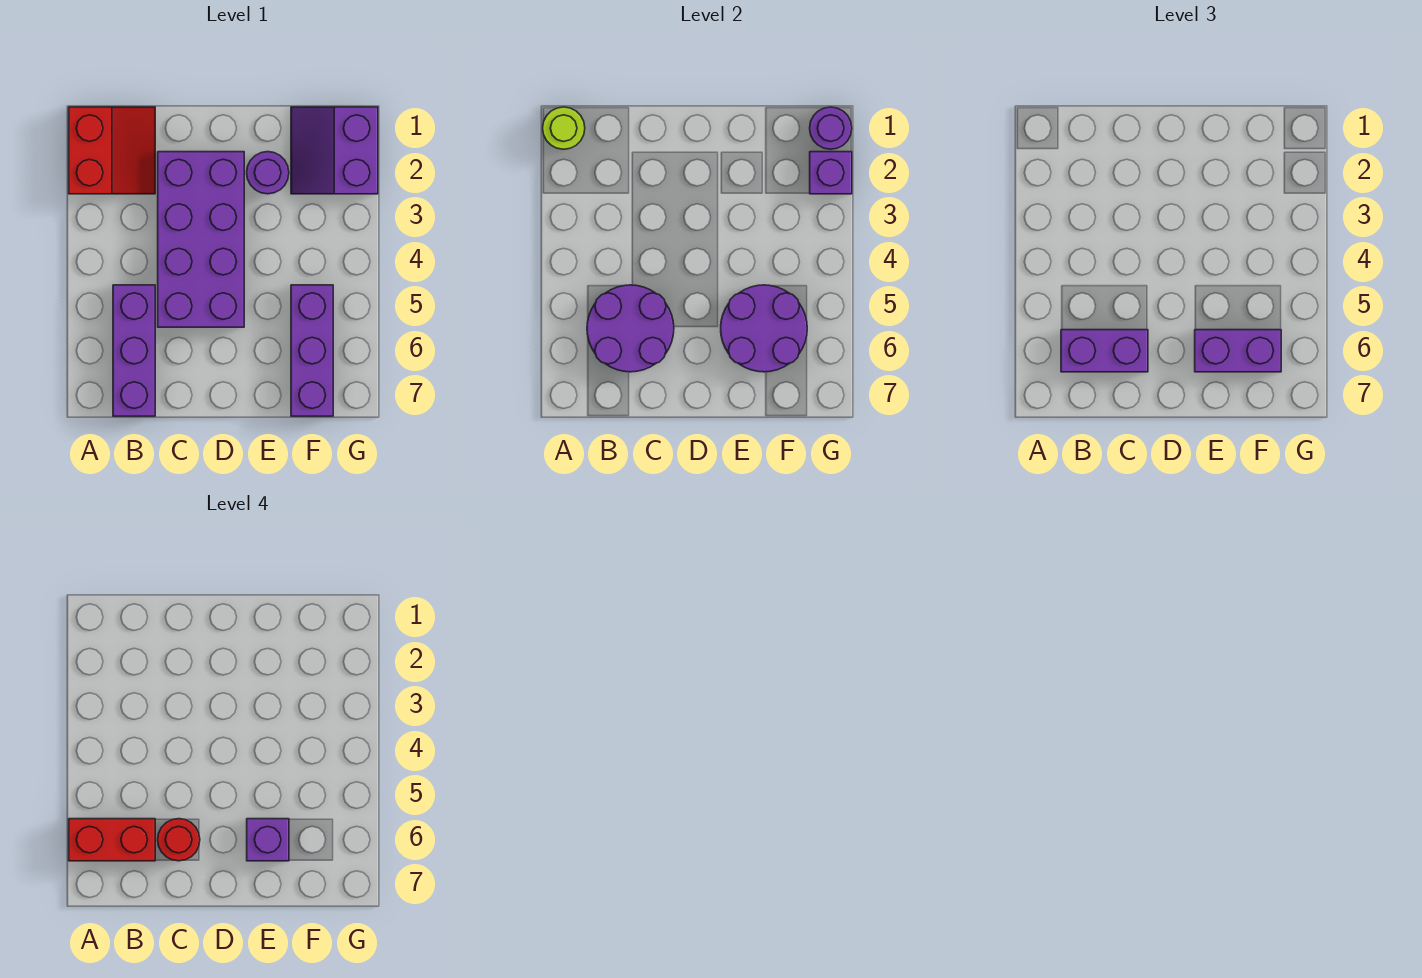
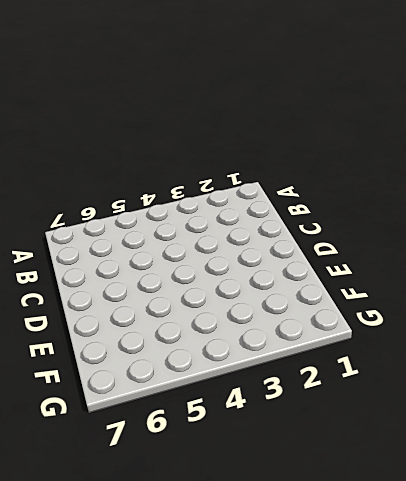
none -> red slope A1:B2 level 1 top A
none -> purple brick B5:B7 level 1
none -> purple brick C2:D5 level 1

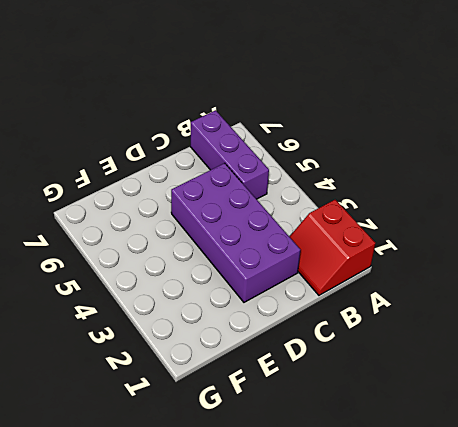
none -> purple round brick E2 level 1
none -> purple slope F1:G2 level 1 top G
none -> purple brick F5:F7 level 1

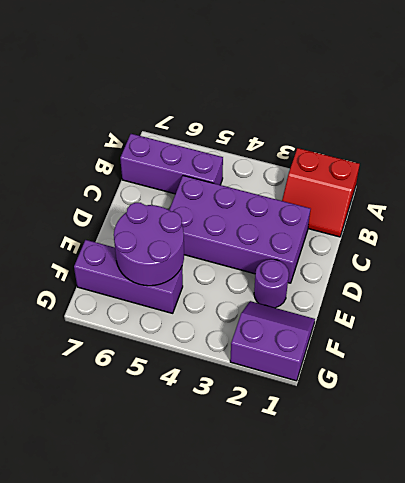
none -> lime round brick A1 level 2
none -> purple round brick B5:C6 level 2
none -> purple round brick G1 level 2

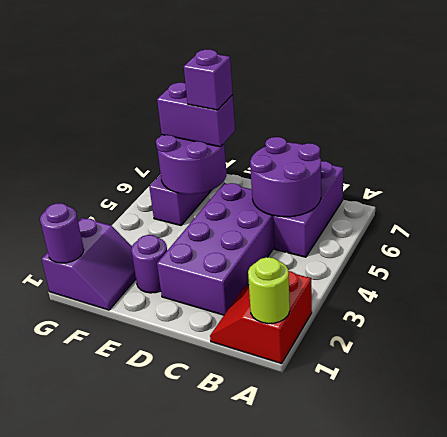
none -> purple brick G2 level 2
none -> purple brick B6:C6 level 3
none -> red brick A6:B6 level 4

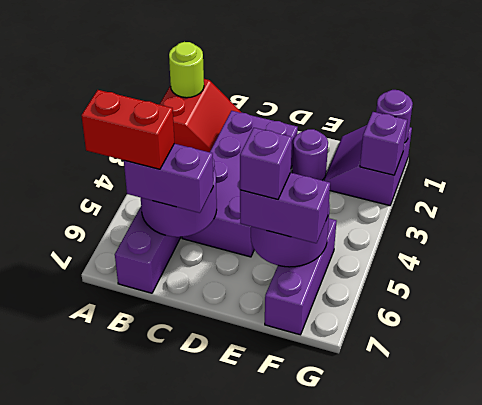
none -> red round brick C6 level 4

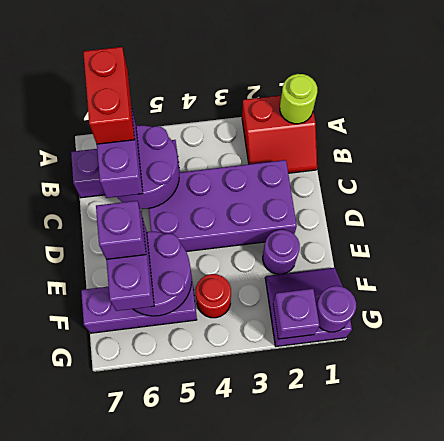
red round brick F4 level 1 -> red round brick C6 level 4

